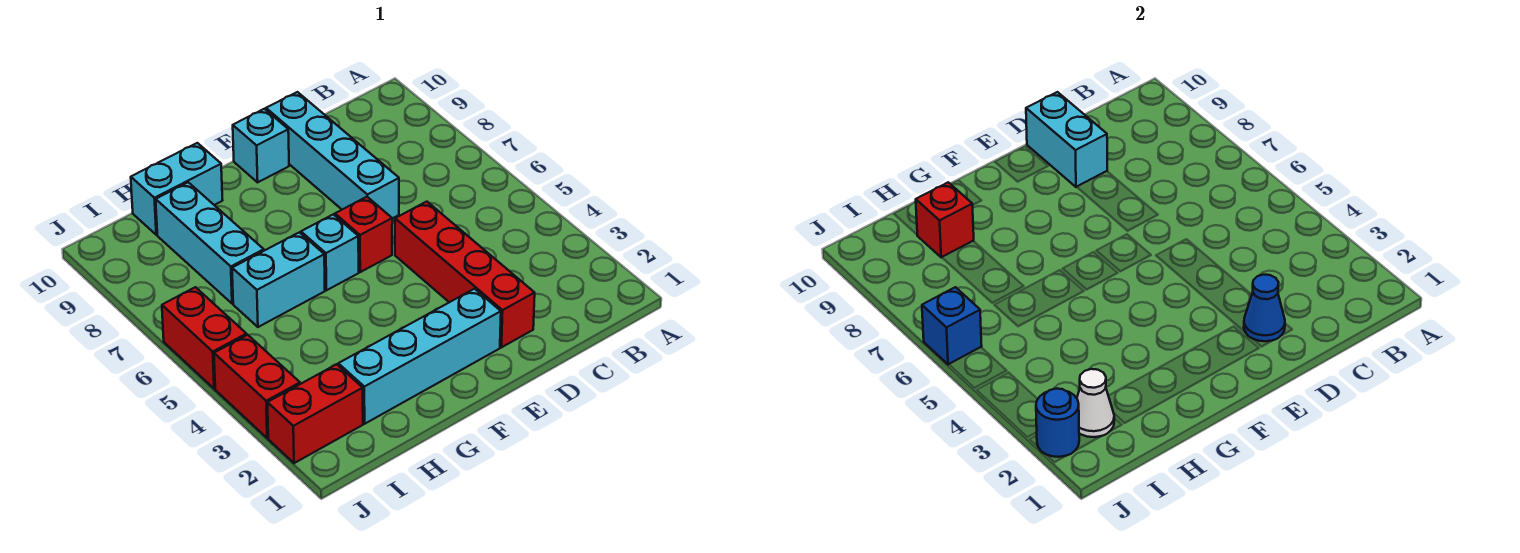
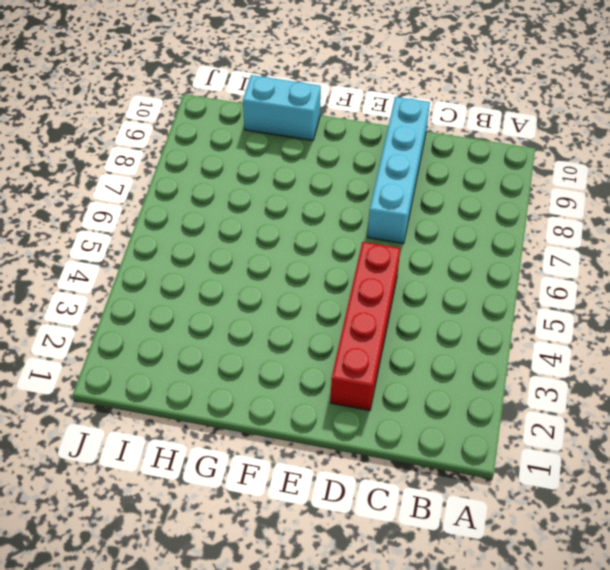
none -> cyan brick E2:H2 level 1
none -> red brick E6 level 1
none -> cyan brick E10 level 1

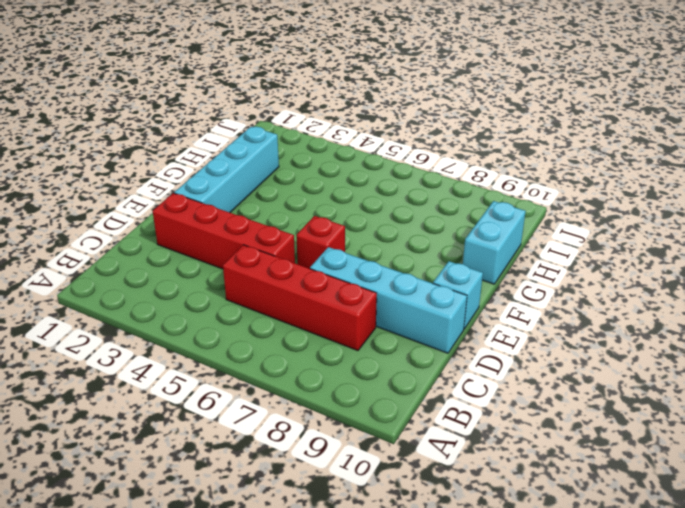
red brick C5:C8 level 1 -> none
none -> cyan brick F6 level 1
none -> cyan brick G6:H6 level 1
none -> cyan brick H7:H9 level 1

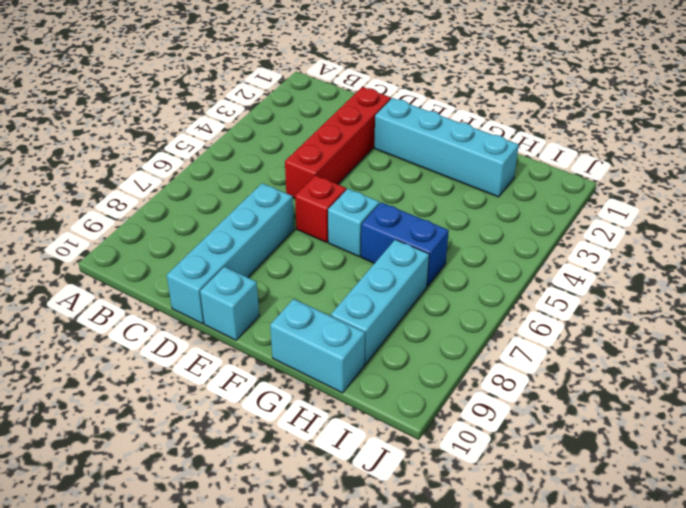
blue brick G6:H6 level 1 -> cyan brick G6:H6 level 1
none -> red brick I2:J2 level 1
none -> red brick J3:J4 level 1
none -> red brick J5:J6 level 1

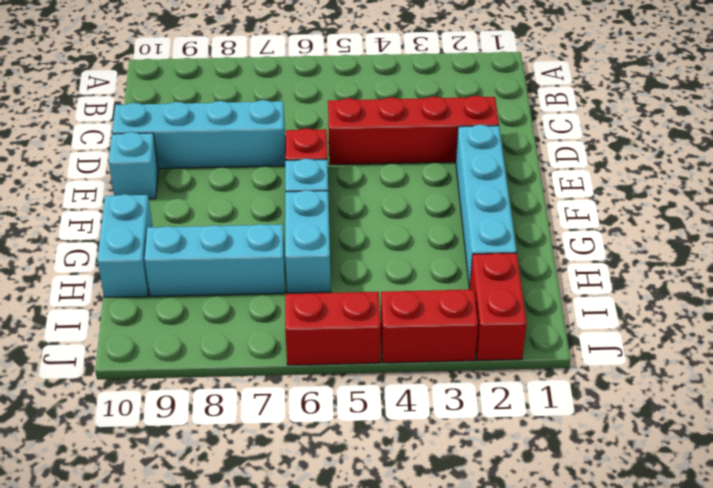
none -> blue cone D2 level 2
none -> cyan brick D9:D10 level 2
none -> red brick H9 level 2

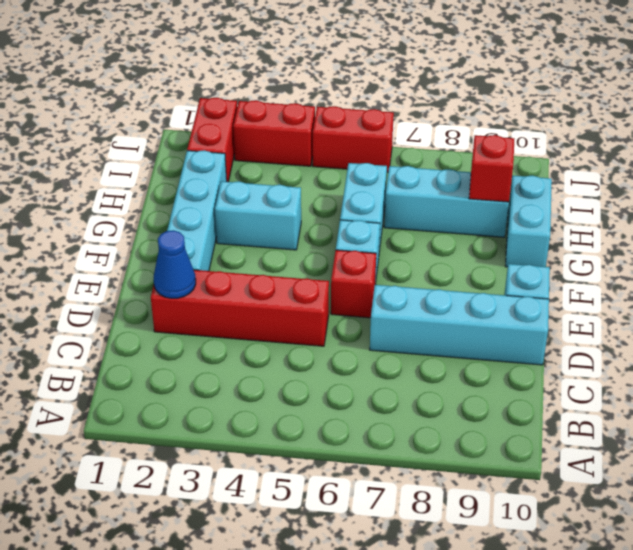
cyan brick G3:G4 level 1 -> cyan brick D9:D10 level 2
none -> white cone I2 level 2
none -> blue round brick J2 level 2
none -> blue brick J6 level 2

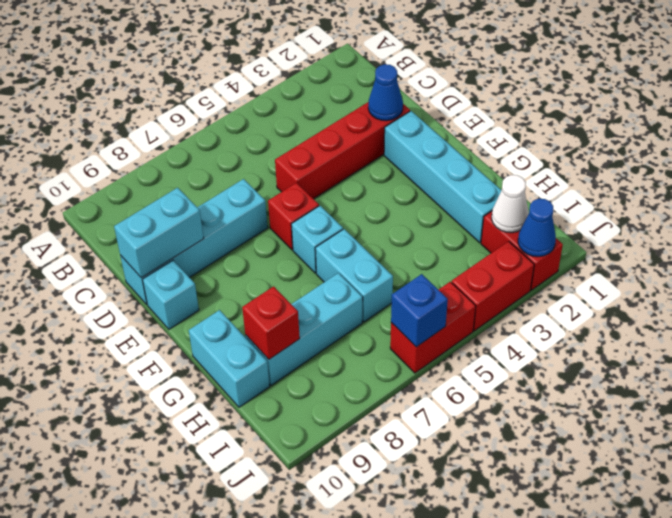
blue cone J2 level 2 -> blue round brick J2 level 2

